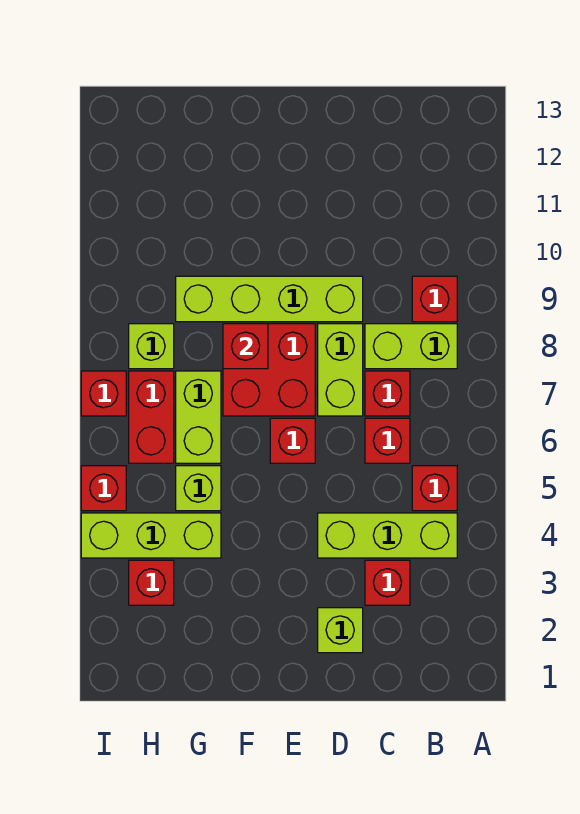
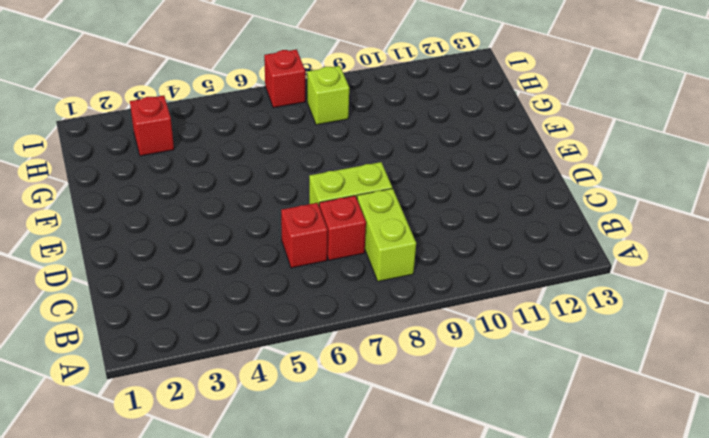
none -> lime brick B4:D4 level 1
none -> red brick B5 level 1
none -> red brick B9 level 1

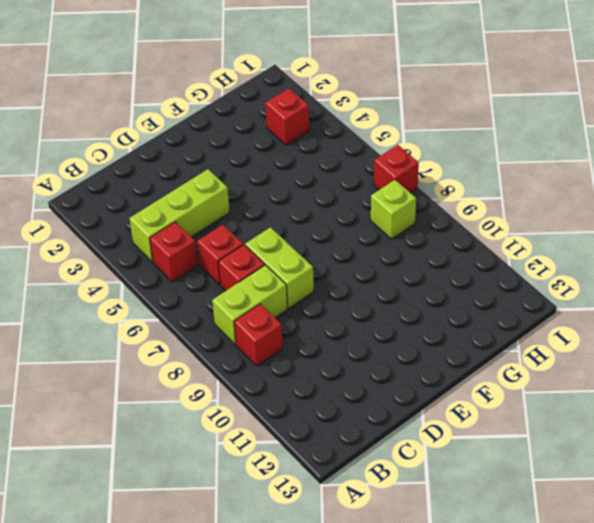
none -> red brick C3 level 1
none -> lime brick D2 level 1
none -> lime brick D9:G9 level 1

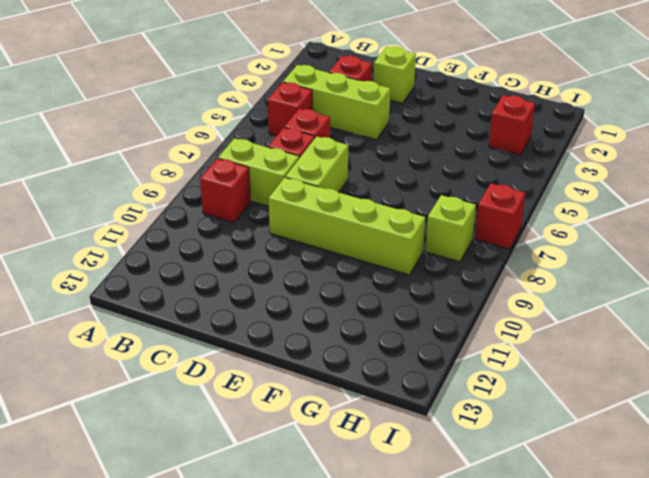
none -> red brick E6 level 1
none -> red brick E7:F8 level 1
none -> lime brick G4:I4 level 1

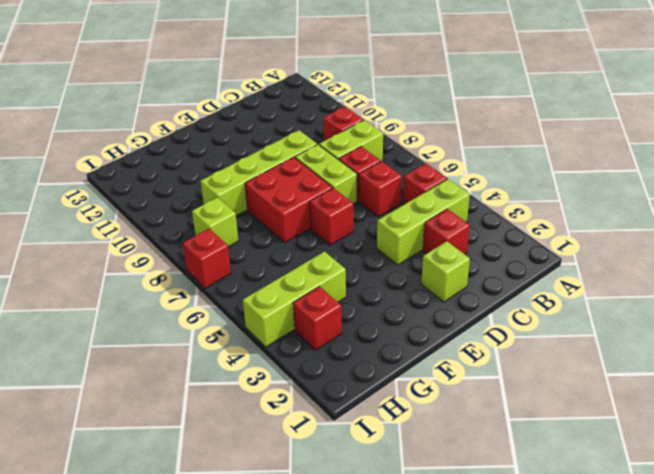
none -> lime brick G5 level 1
none -> lime brick G6:G7 level 1
none -> red brick H6:H7 level 1

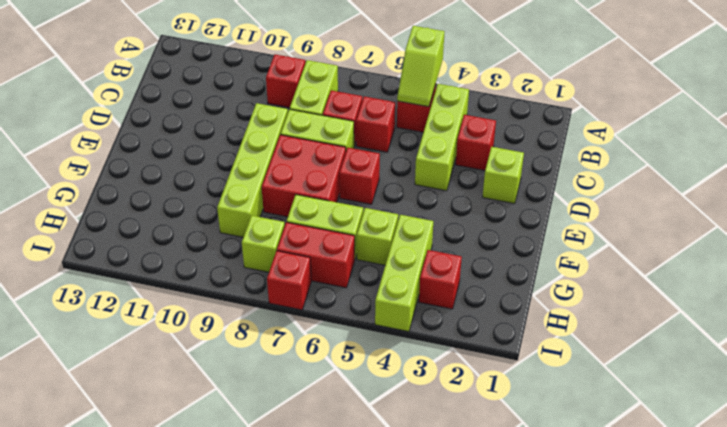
lime slope A5:B5 level 2 top A -> none
none -> red brick I5 level 1
none -> red brick F8 level 2

